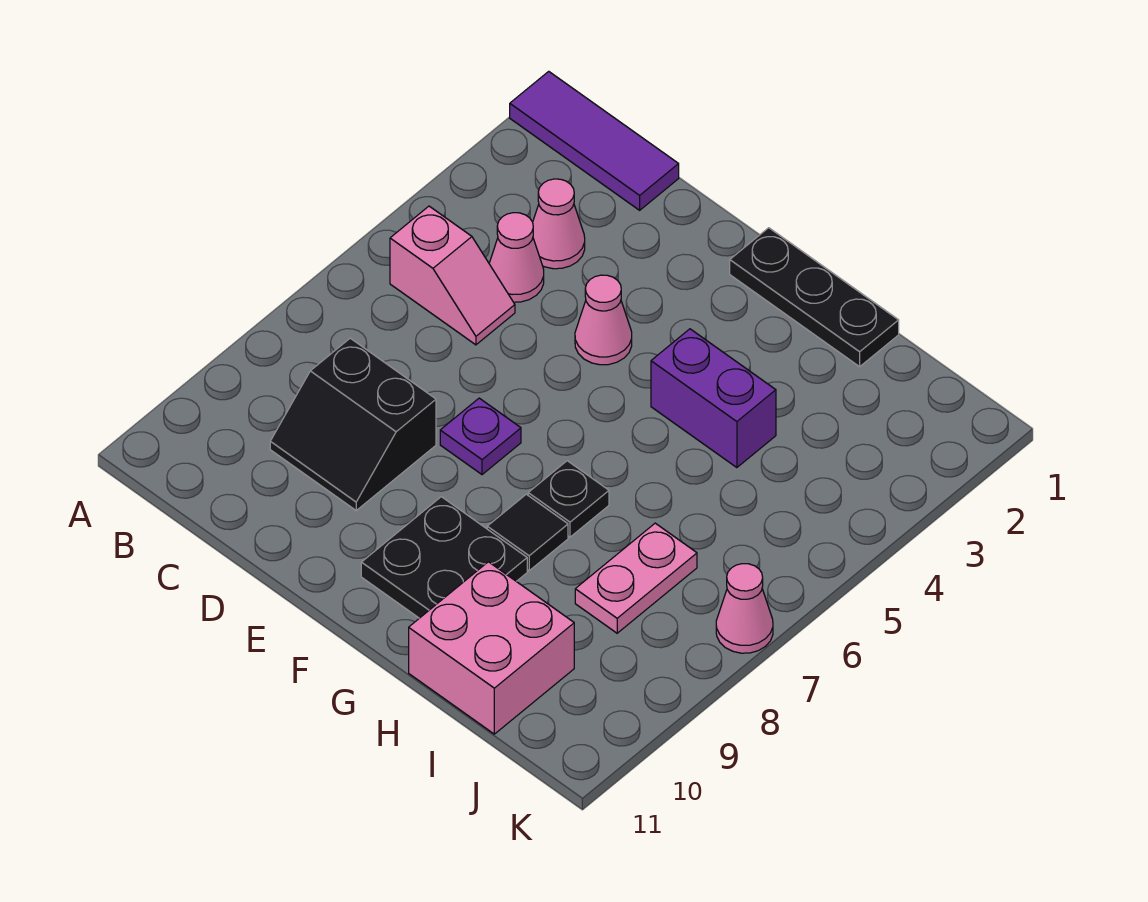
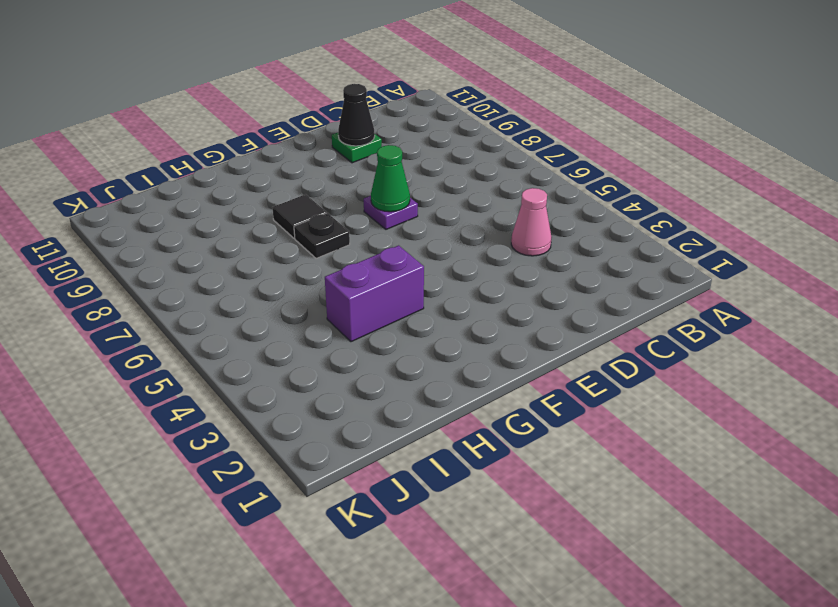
green plate D10 level 1 -> none
black cone D10 level 2 -> none
green cone E7 level 2 -> none
none -> purple tile A1:C1 level 1
none -> pink slope B5:C5 level 1 top B
none -> pink cone C3 level 1

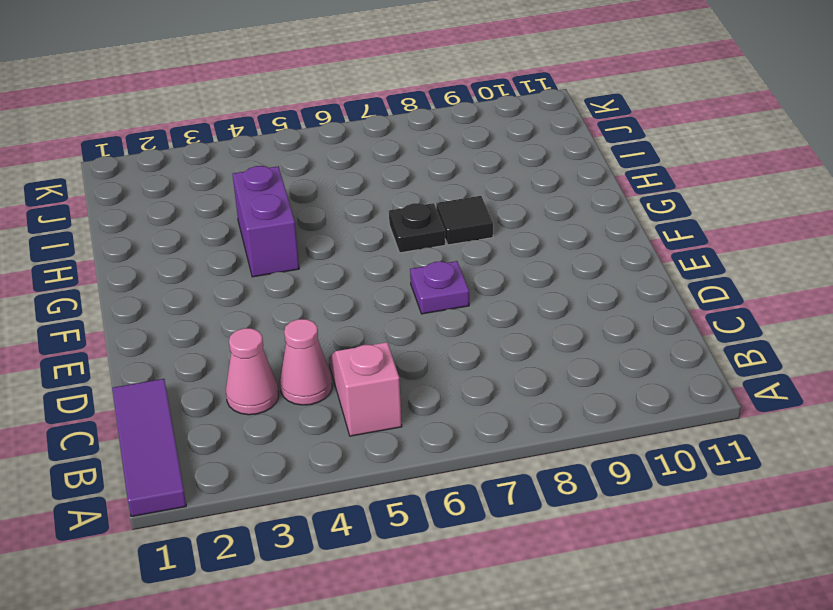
none -> black slope C8:D9 level 1 top 8
none -> pink cone E4 level 1
none -> black plate F1:H1 level 1

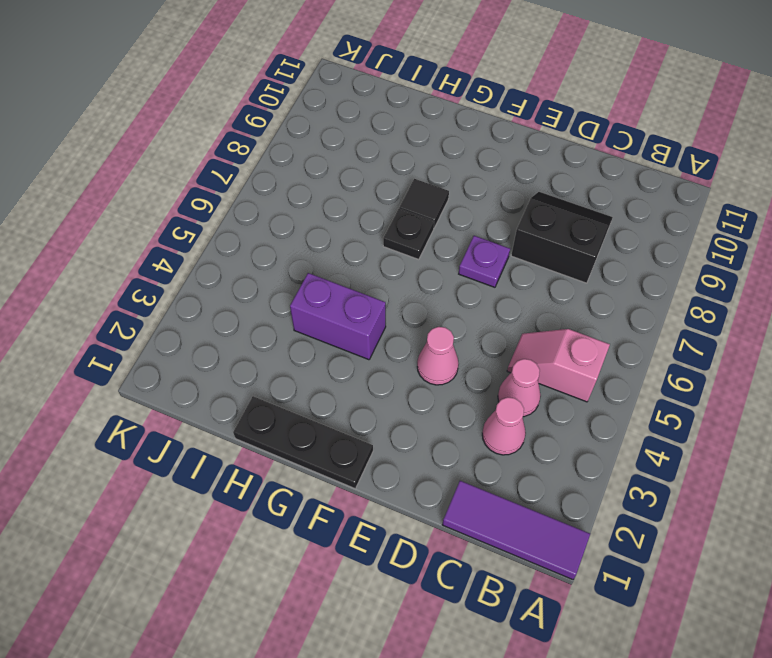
none -> black plate F9:G10 level 1
none -> pink brick H10:I11 level 1
none -> pink plate I7:I8 level 1

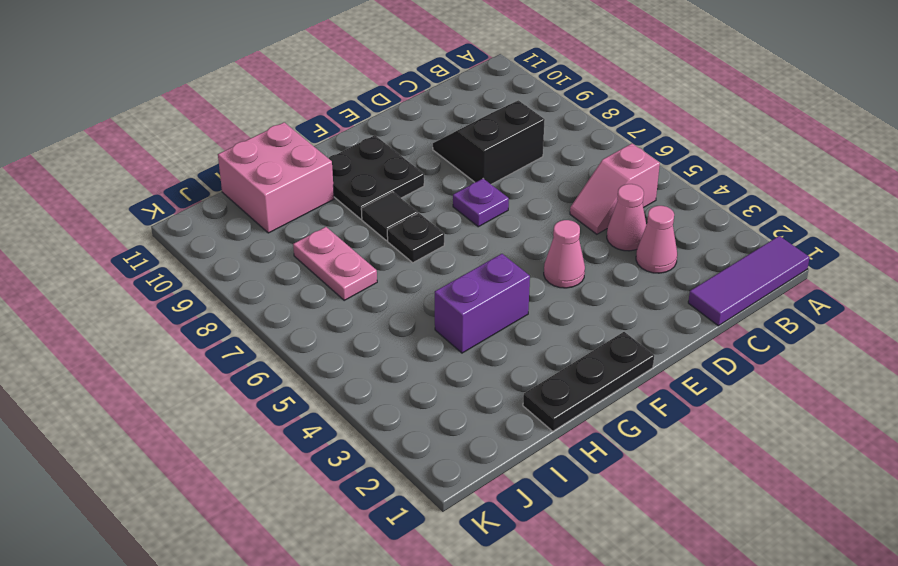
none -> pink cone K7 level 1

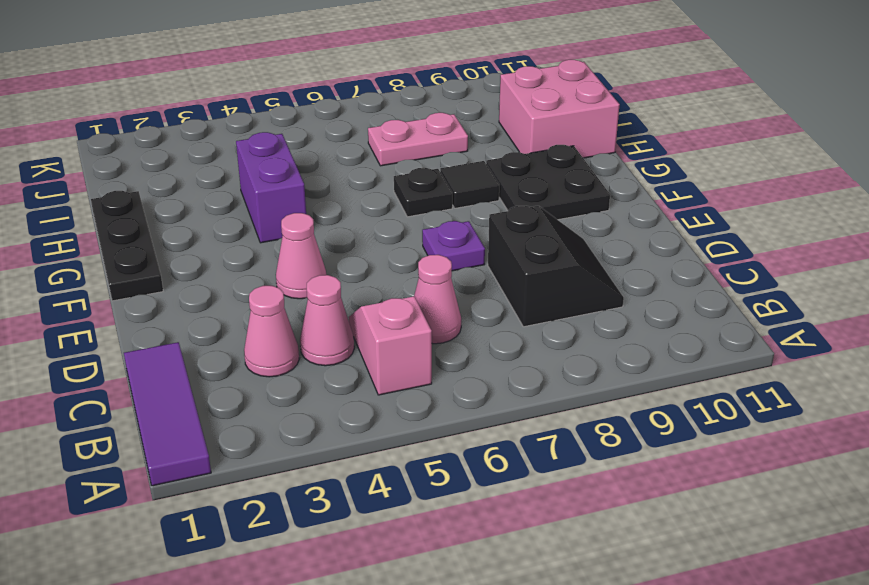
pink cone C6 level 1 -> pink cone K7 level 1

